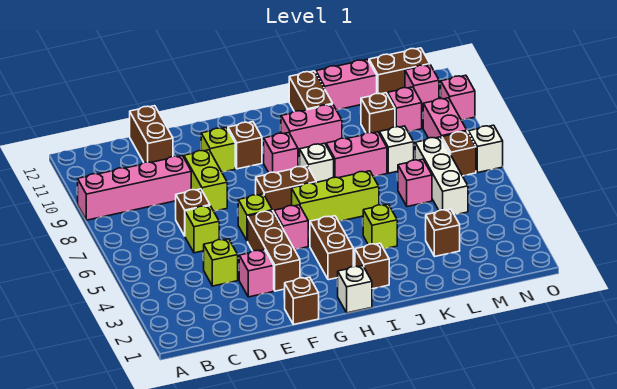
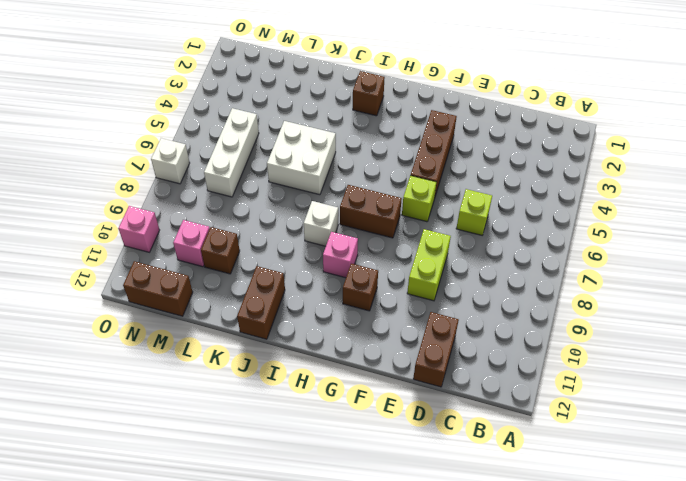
white brick J5:K6 level 1 -> lime brick H6:J6 level 1
none -> pink brick A9:D9 level 1
none -> lime brick D4 level 1
none -> brown brick D7 level 1
none -> pink brick E3 level 1

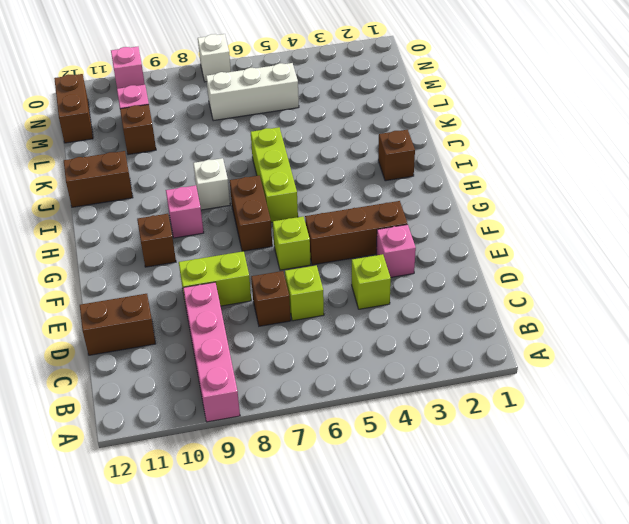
none -> brown brick F1 level 1
none -> lime brick F10 level 1
none -> pink brick G5 level 1
none -> white brick H1 level 1

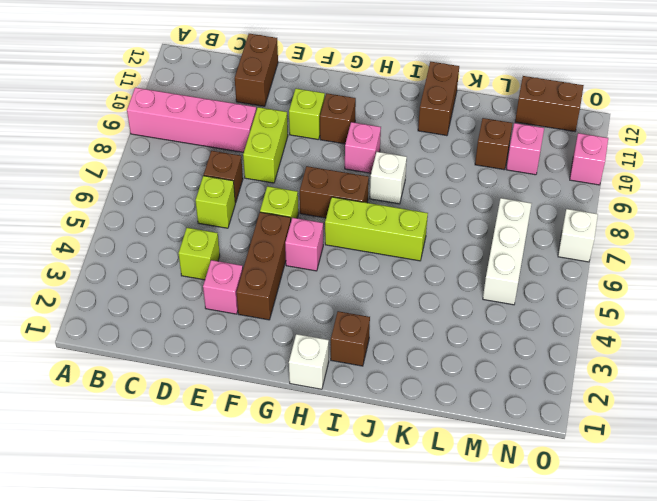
none -> brown brick F1 level 1
none -> brown brick H3:H4 level 1
none -> pink brick I10:J10 level 1
none -> lime brick J4 level 1

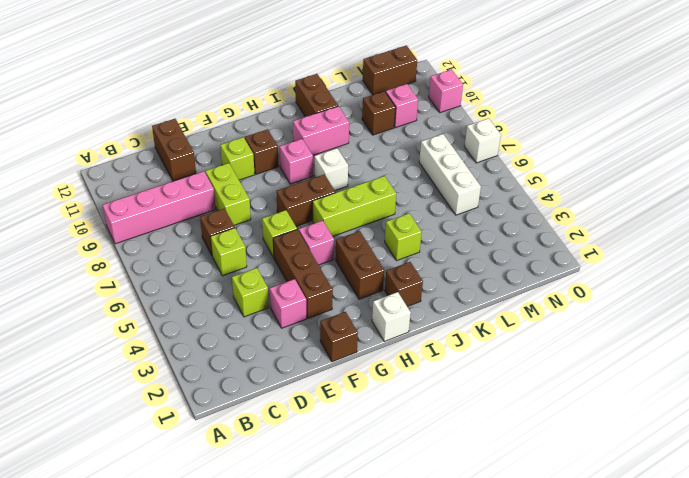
none -> pink brick J8:K8 level 1
none -> pink brick K12:L12 level 1
none -> brown brick L3 level 1
none -> pink brick L6 level 1

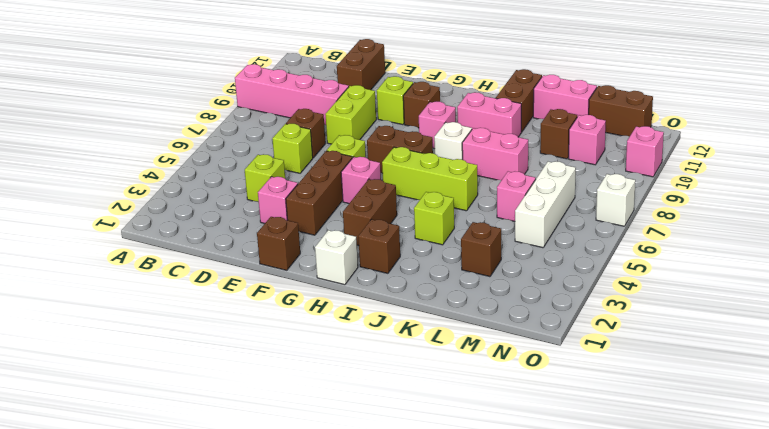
none -> white brick L8 level 1
none -> brown brick N7 level 1
none -> pink brick N8:N9 level 1
none -> pink brick N11 level 1

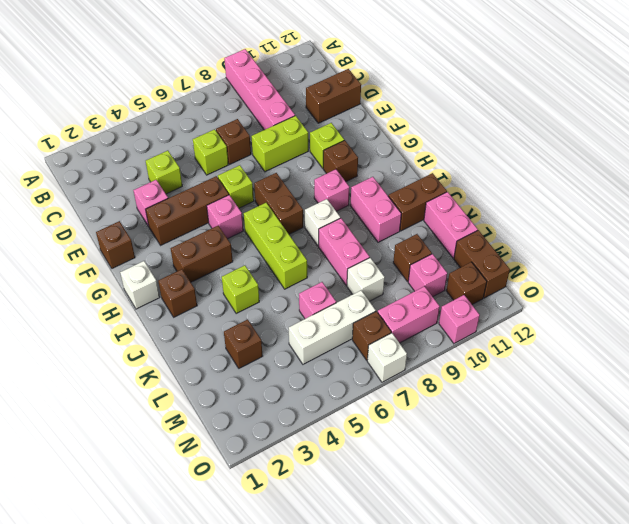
brown brick N11 level 1 -> pink brick N11 level 1

